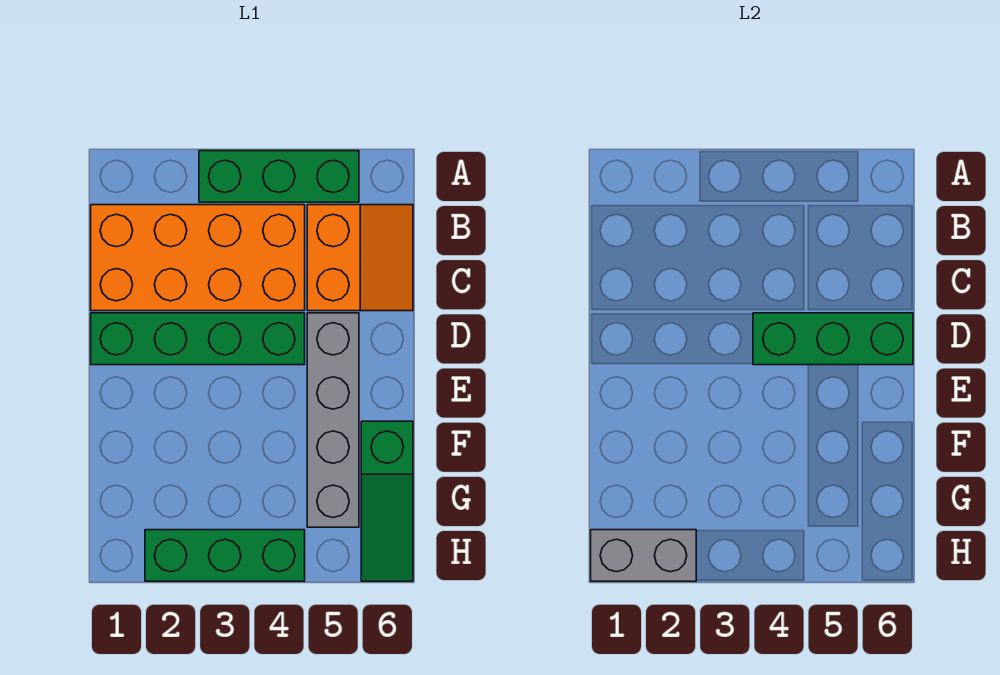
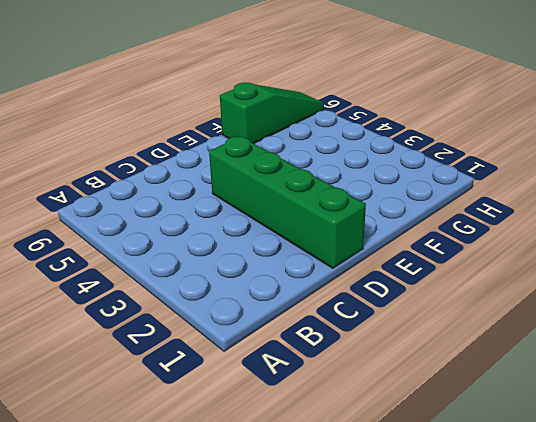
none -> green brick A3:A5 level 1
none -> orange brick B1:C4 level 1

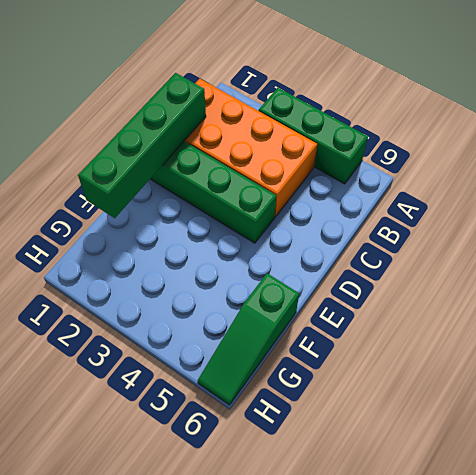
green brick C1:F1 level 2 -> none
none -> orange slope B5:C6 level 1 top 5
none -> grey brick D5:G5 level 1

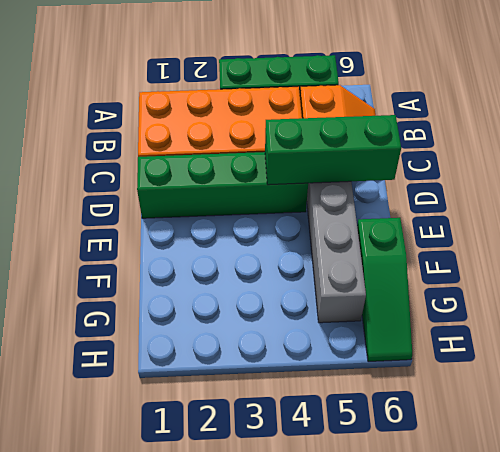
none -> green brick H2:H4 level 1
none -> grey brick H1:H2 level 2

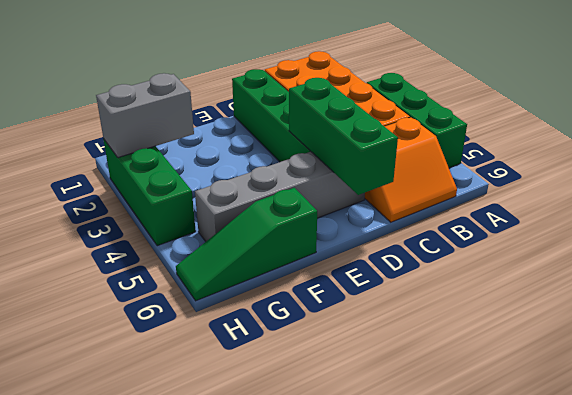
grey brick G2:H2 level 2 -> grey brick H1:H2 level 2

